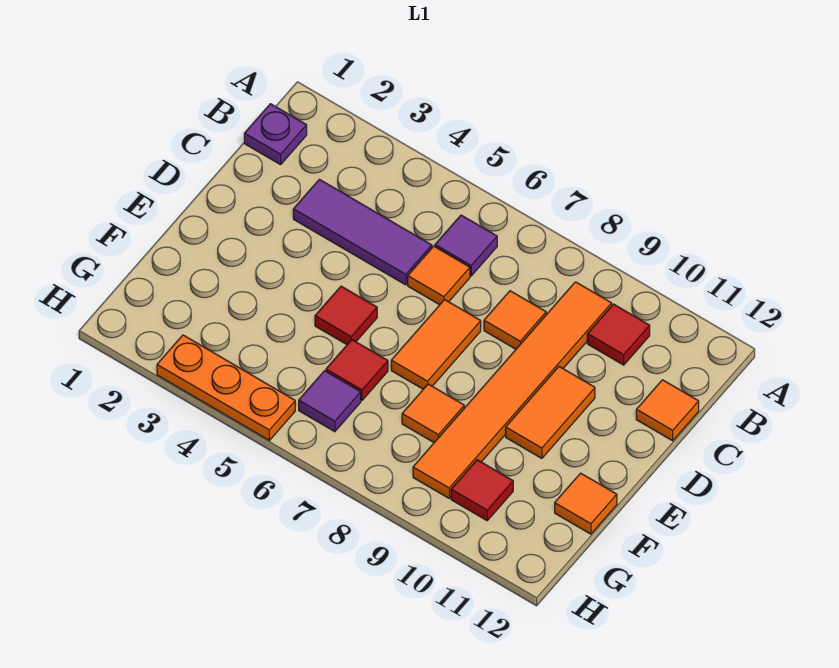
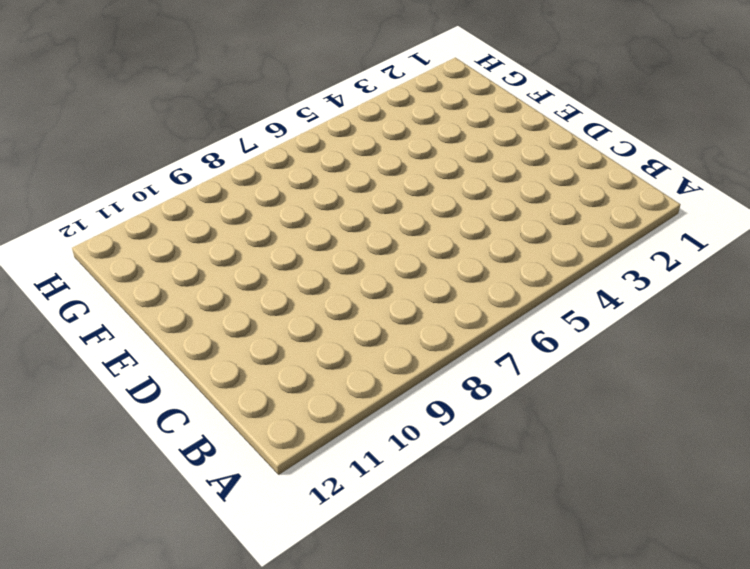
none -> purple plate B1 level 1
none -> purple tile B6 level 1
none -> orange tile B9:G9 level 1

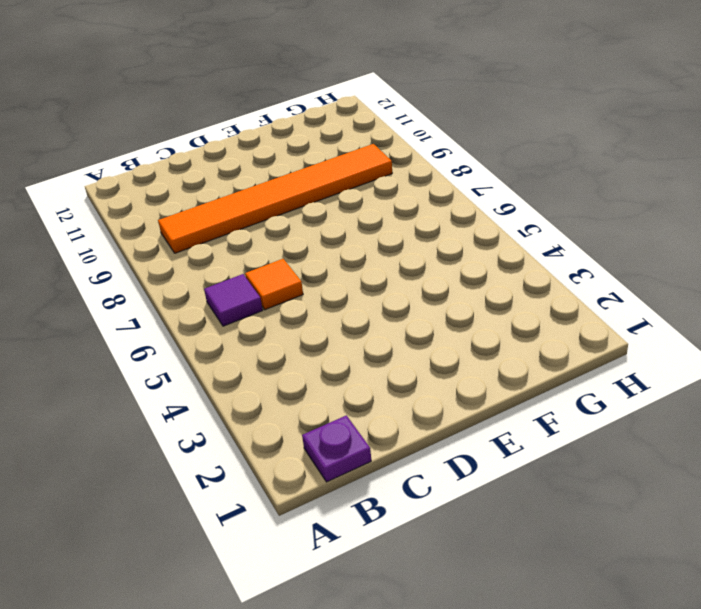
none -> red tile B10 level 1
none -> purple tile C3:C5 level 1
none -> orange tile C8 level 1

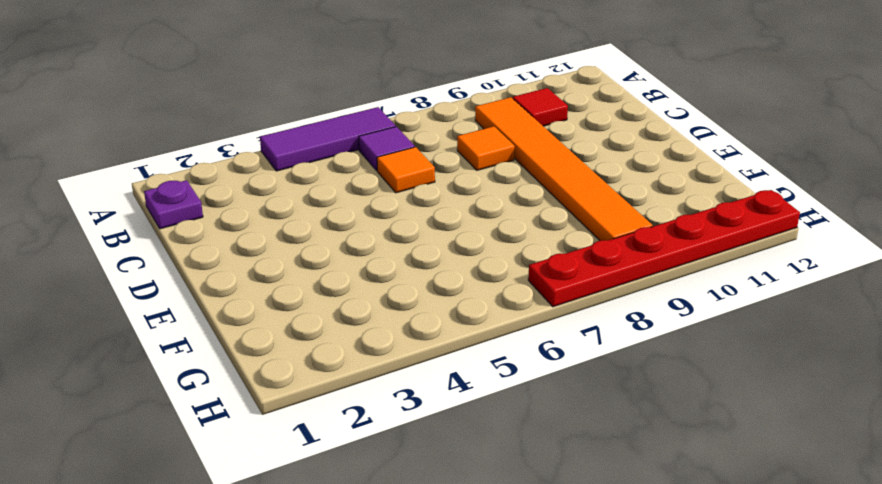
purple tile A4:A6 level 1 -> purple tile C3:C5 level 1
red plate H7:H12 level 1 -> none
none -> orange tile C12 level 1
none -> orange tile D7:E7 level 1
none -> orange tile D10:E10 level 1

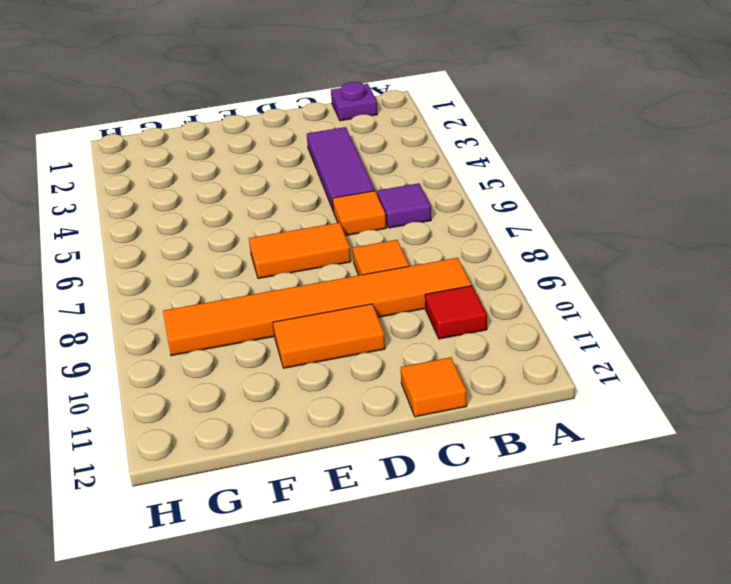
none -> red tile E5 level 1
none -> red tile F6 level 1
none -> orange tile F8 level 1

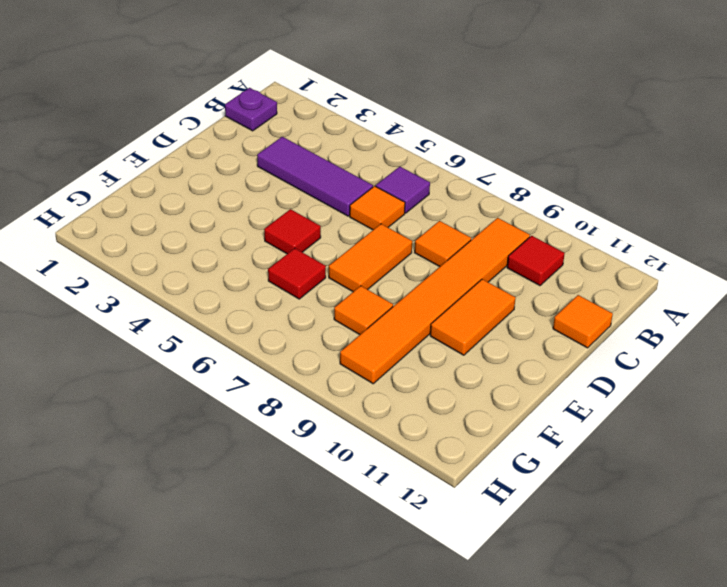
none -> orange tile F12 level 1
none -> purple tile G6 level 1
none -> red tile G10 level 1

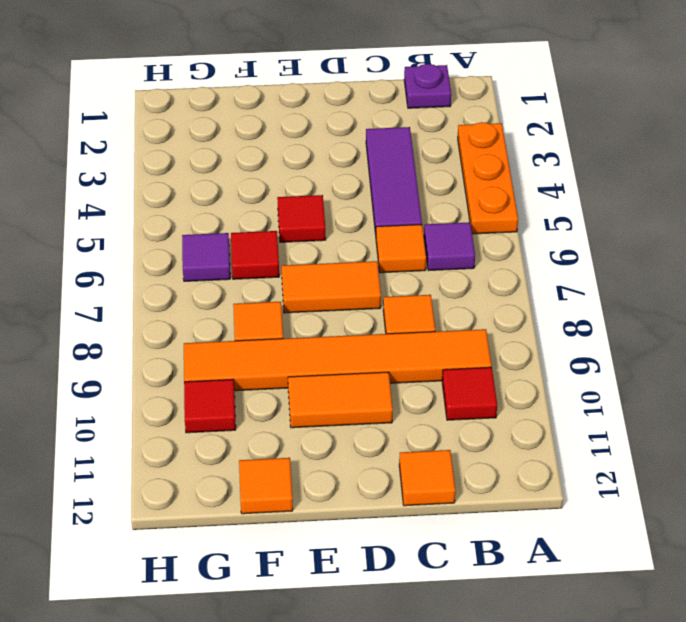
orange plate A3:A5 level 1 -> orange plate H3:H5 level 1

